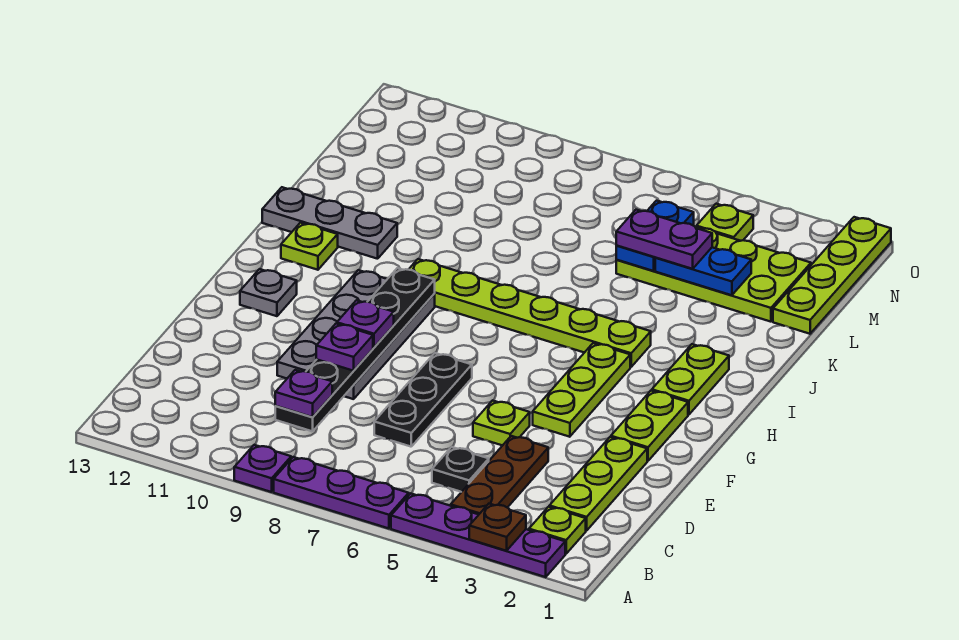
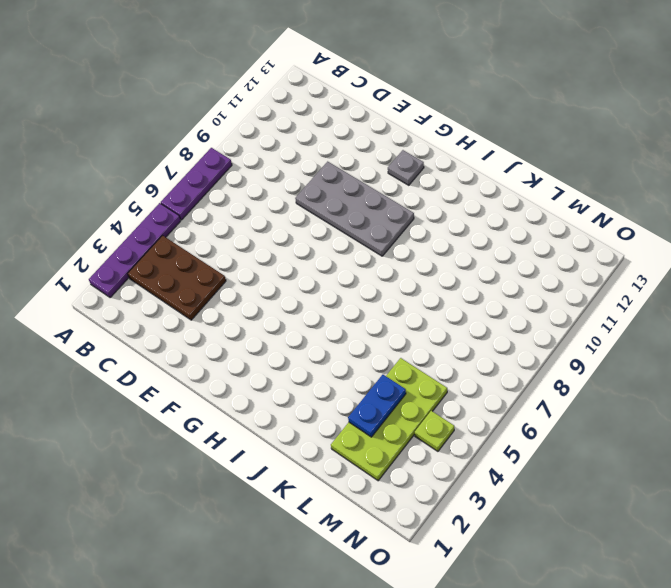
brown plate B3:D4 level 1 -> brown plate B4:D4 level 1
none -> purple plate A9 level 1
none -> lime plate B2 level 1
none -> lime plate C2:E2 level 1

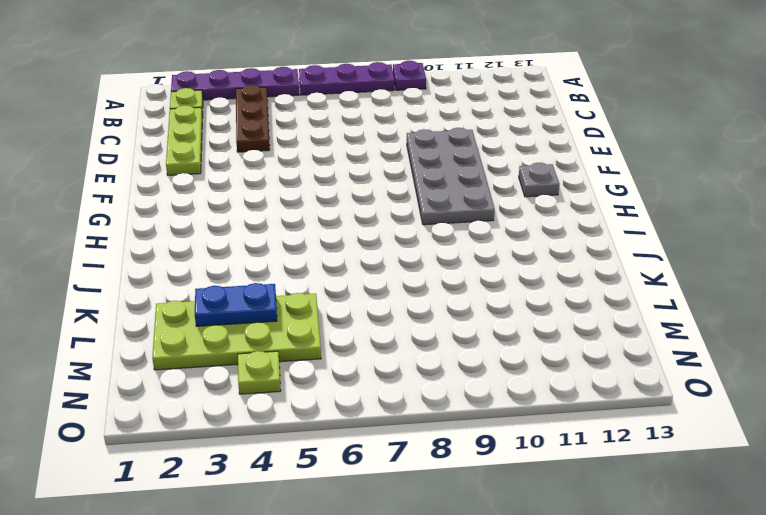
none -> black plate C5 level 1
none -> black plate D7:F7 level 1
none -> lime plate E5 level 1

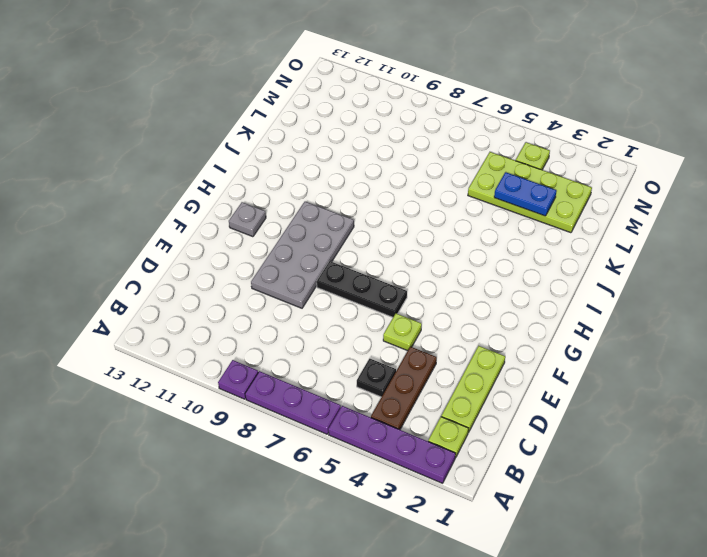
black plate F6:F8 level 1 -> black plate D7:F7 level 1
none -> lime plate F2:G2 level 1
none -> lime plate F4:H4 level 1
none -> lime plate H2:I2 level 1

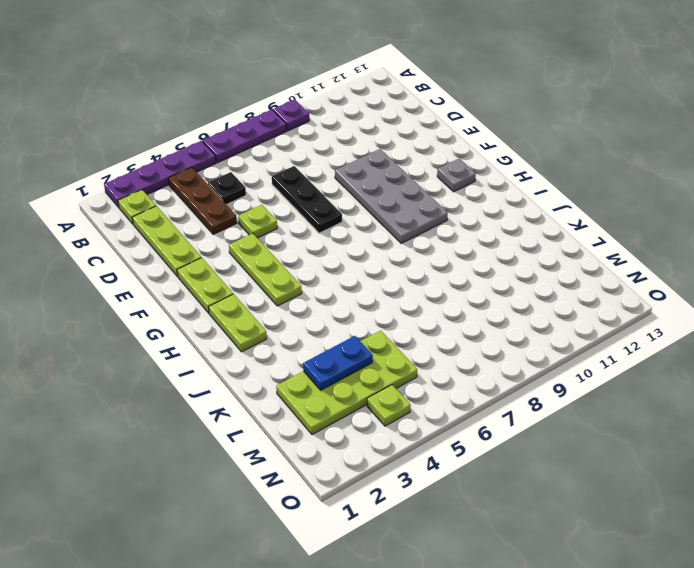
none -> lime plate I4:I9 level 1
none -> lime plate I12 level 1
none -> grey plate J11:J13 level 1

